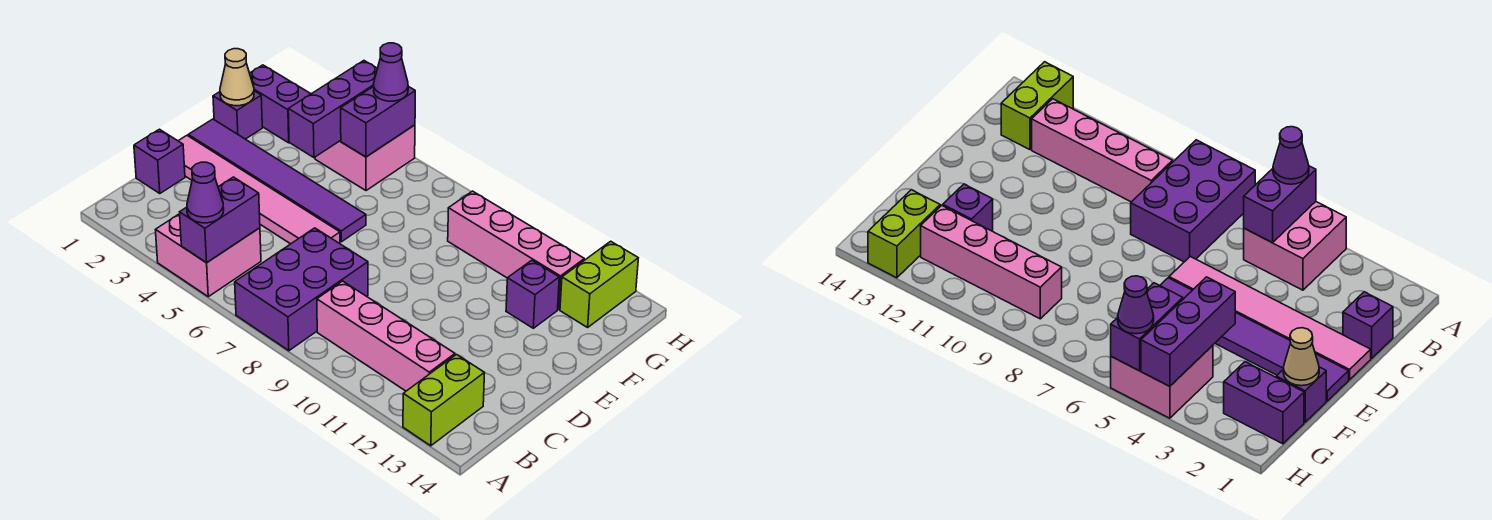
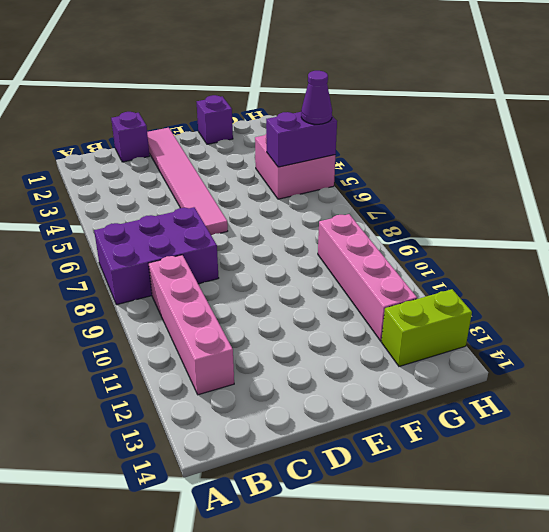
none -> pink brick A4:B5 level 1
none -> lime brick A13:B13 level 1
none -> purple tile E1:E6 level 1

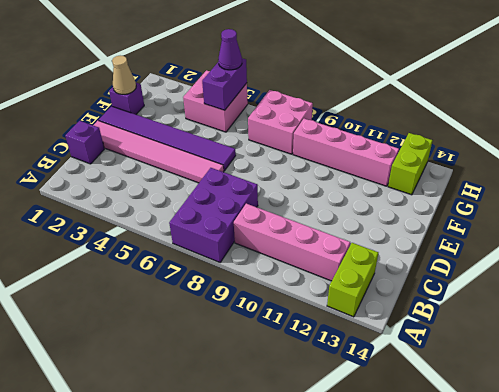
pink brick G7:H8 level 1 -> pink brick A4:B5 level 1
none -> purple brick F12 level 1
none -> purple brick G1:G2 level 1
none -> purple brick A5:B5 level 2

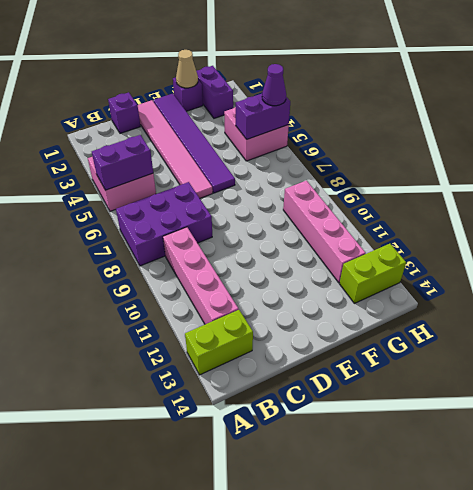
none -> purple brick F12 level 1
none -> purple brick F4:H4 level 2
none -> purple cone A5 level 3

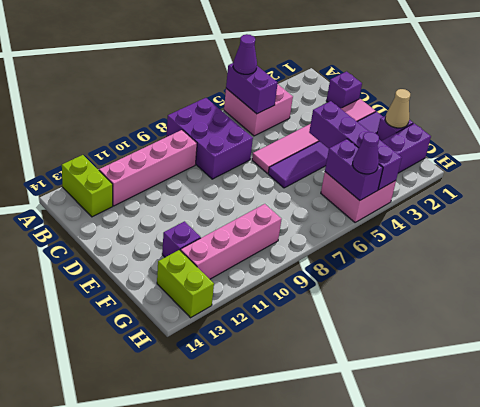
purple brick E4:H4 level 2 -> purple brick F4:H4 level 2

